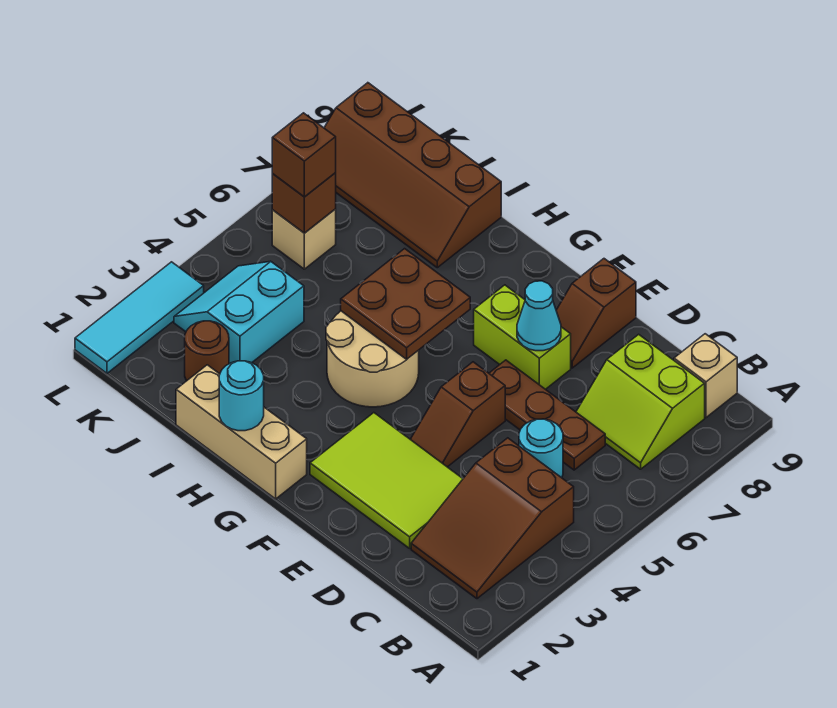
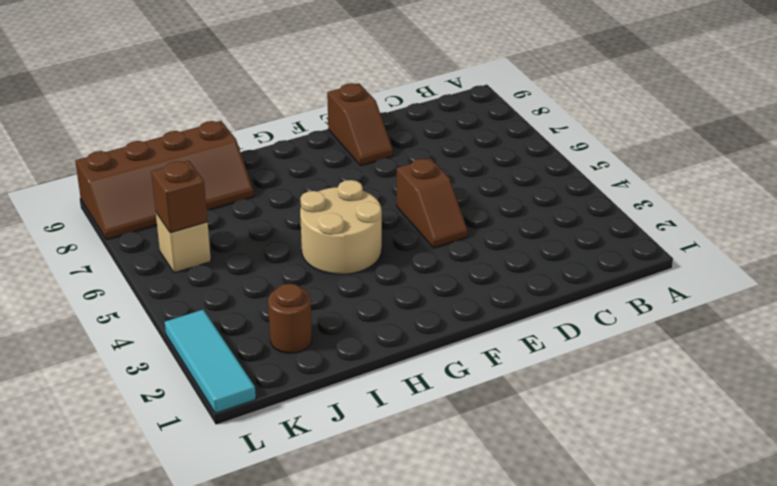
none -> brown slope B2:C4 level 1 top 4
none -> lime slope B7:C8 level 1 top 8
none -> tan brick B9 level 1

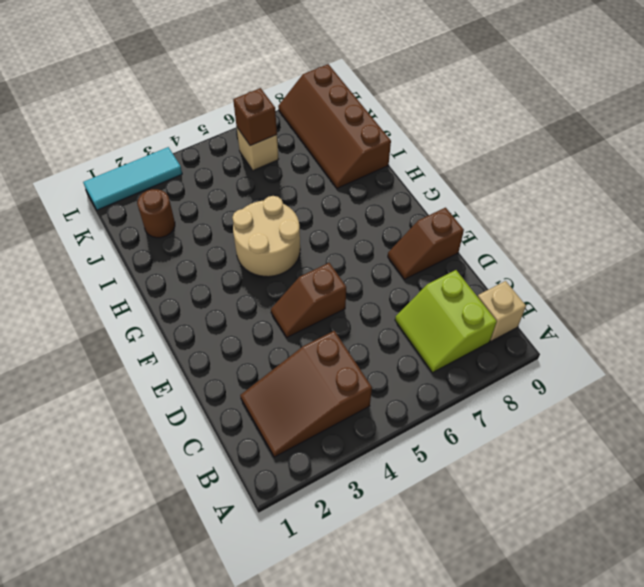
none -> cyan round brick C5 level 1
none -> brown plate C6:E6 level 1
none -> lime tile D2:F3 level 1

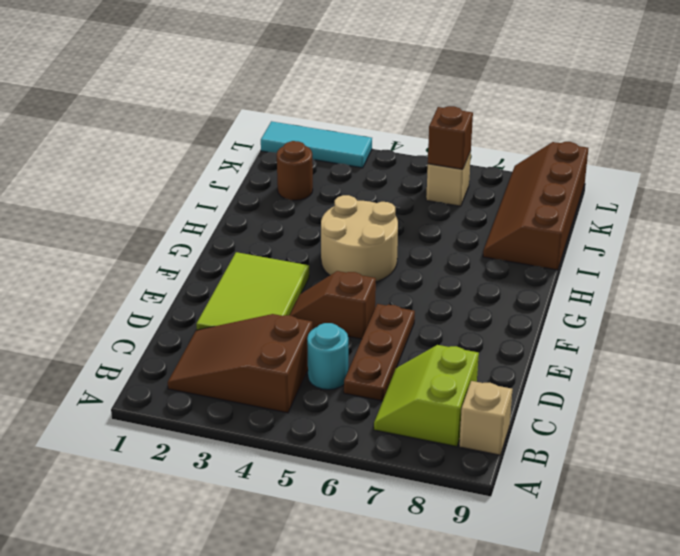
none -> lime brick E7:F7 level 1
none -> brown slope E8:E9 level 1 top 9
none -> tan brick G1:I1 level 1

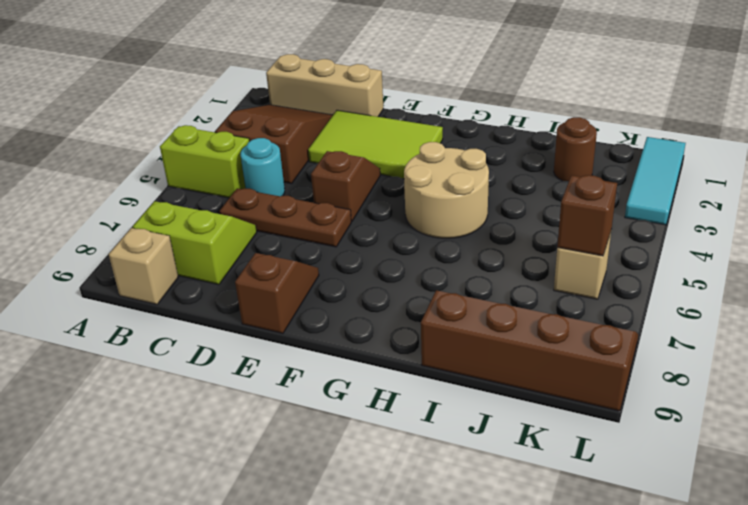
lime brick A5:B5 level 1 -> lime brick E7:F7 level 1
tan brick B1:D1 level 1 -> tan brick G1:I1 level 1
none -> cyan slope J3:K4 level 1 top J
none -> cyan cone E7 level 2
none -> brown plate G5:H6 level 2

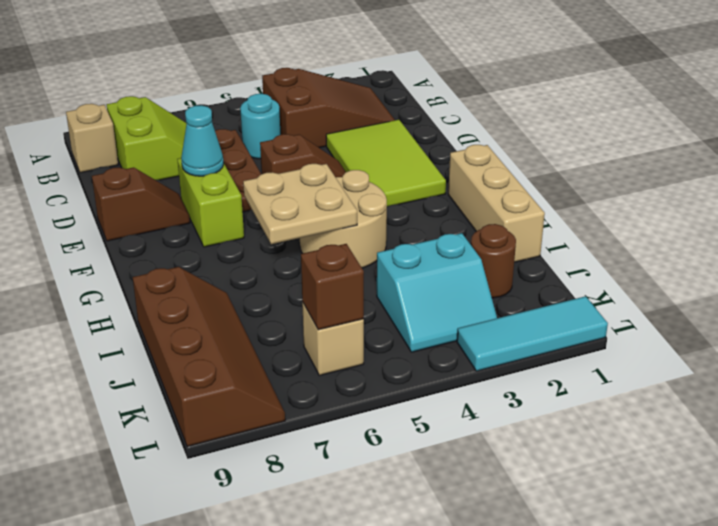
tan plate G5:H6 level 2 -> brown plate G5:H6 level 2
none -> cyan round brick H1 level 2
none -> brown brick K6 level 3

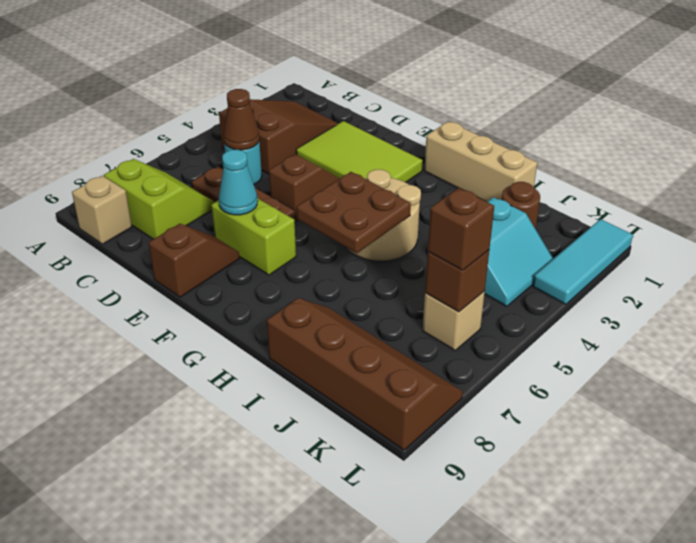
brown cone C5 level 2 -> none
none -> cyan round brick H1 level 2

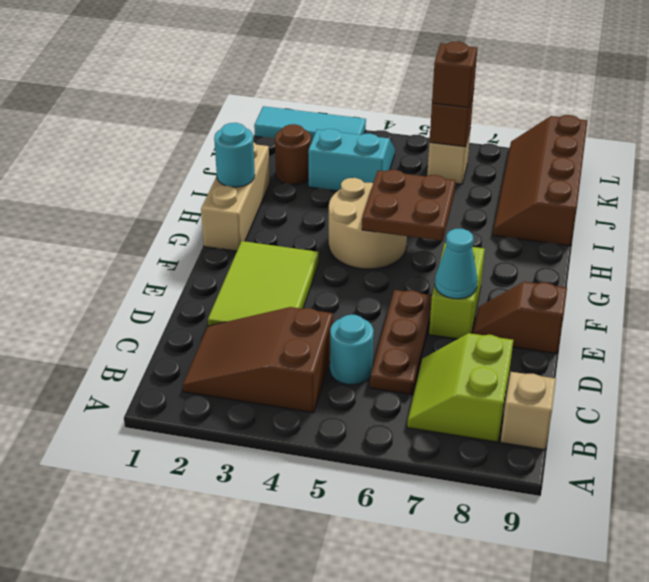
none -> brown slope E4:E5 level 1 top 5

